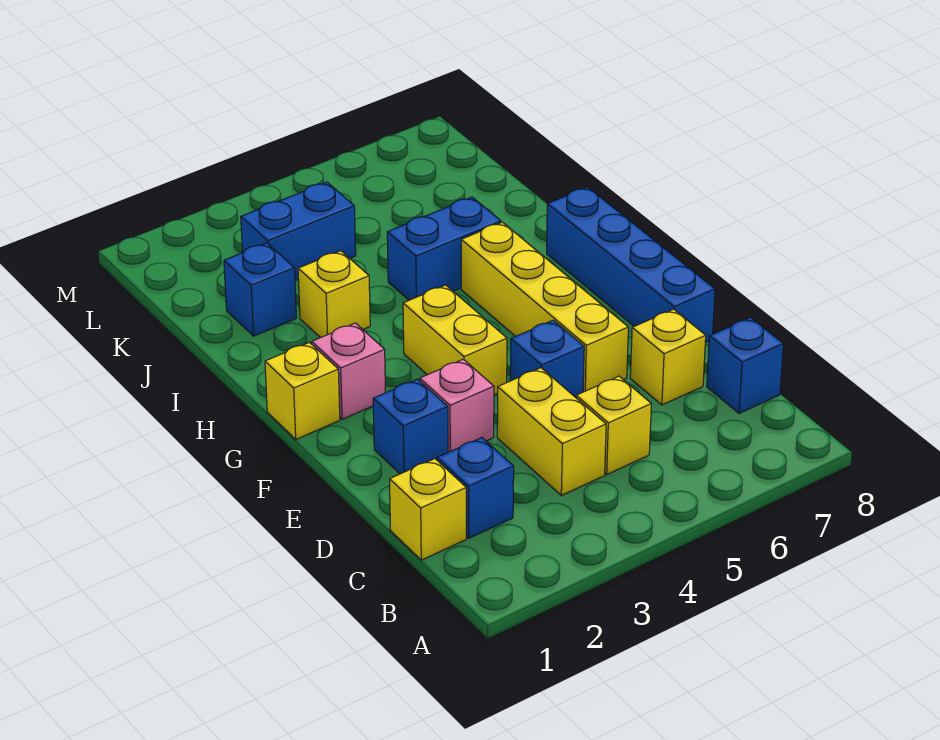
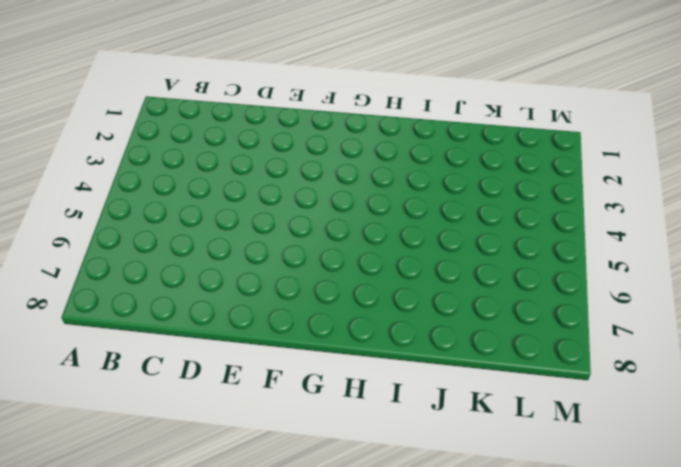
none -> yellow brick C1 level 1
none -> blue brick C2 level 1
none -> yellow brick C4:D4 level 1

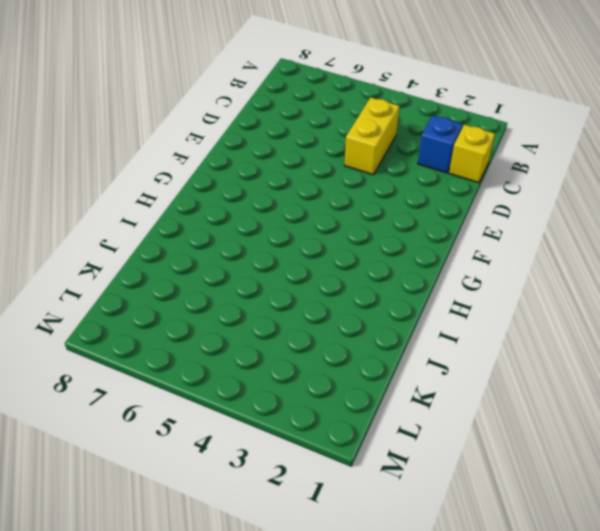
none -> yellow brick C5 level 1
none -> blue brick C8 level 1
none -> yellow brick D7 level 1

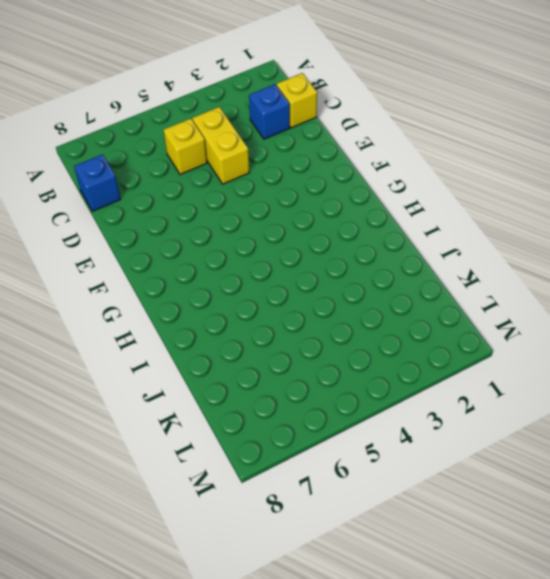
none -> yellow brick D7 level 1
none -> blue brick E2 level 1
none -> pink brick E3 level 1

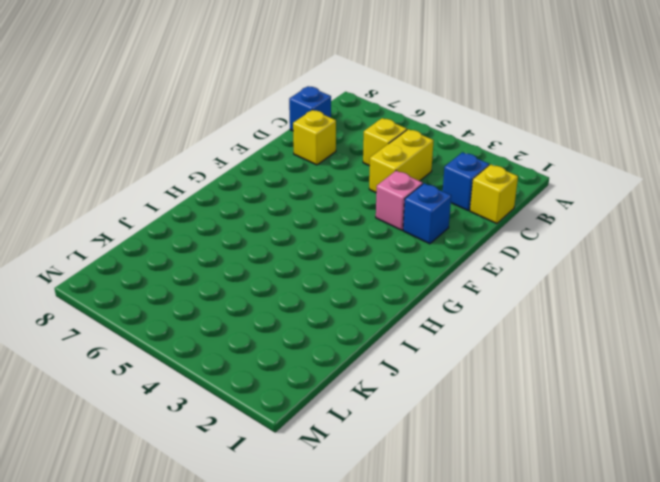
none -> blue brick E5 level 1
none -> yellow brick E6:H6 level 1
none -> blue brick E8:H8 level 1

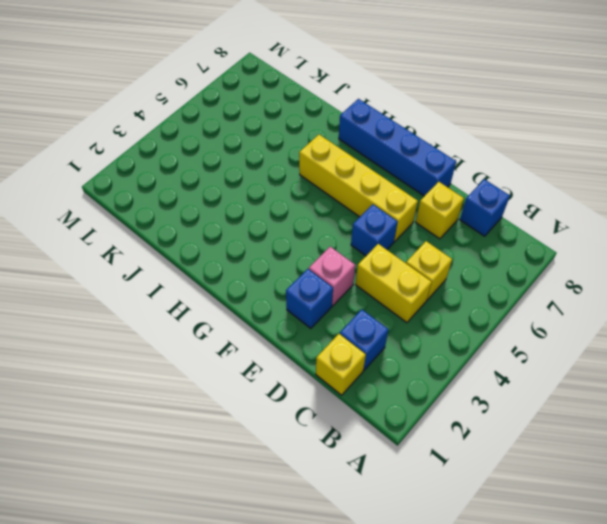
none -> yellow brick F4:G4 level 1
none -> yellow brick G1 level 1
none -> pink brick G2 level 1

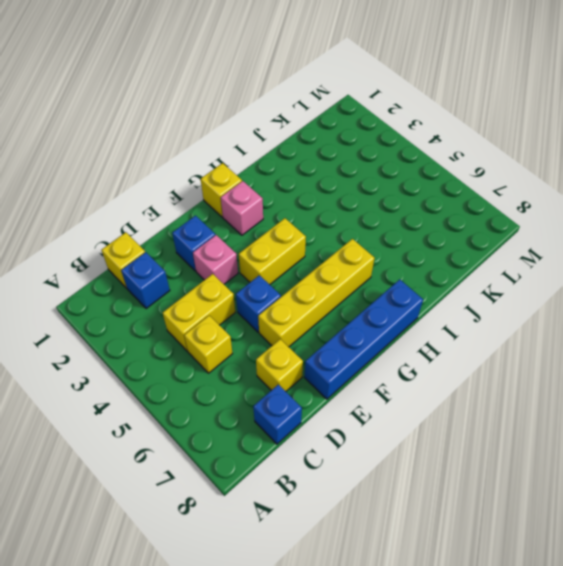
none -> yellow brick I3 level 1
none -> blue brick I5:I6 level 1
none -> blue brick J2 level 1

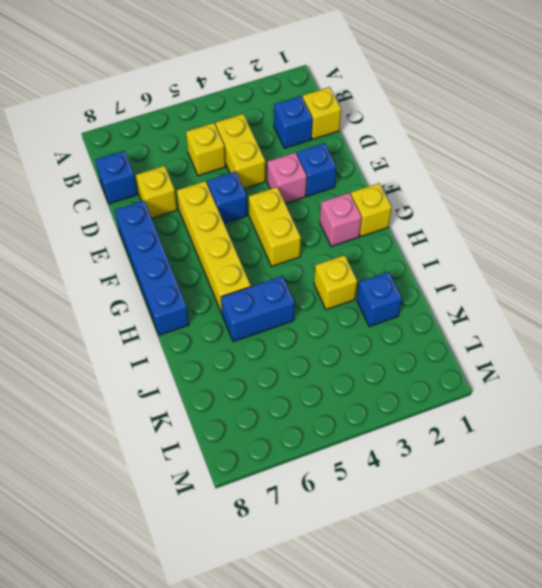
none -> blue brick K3:K4 level 1

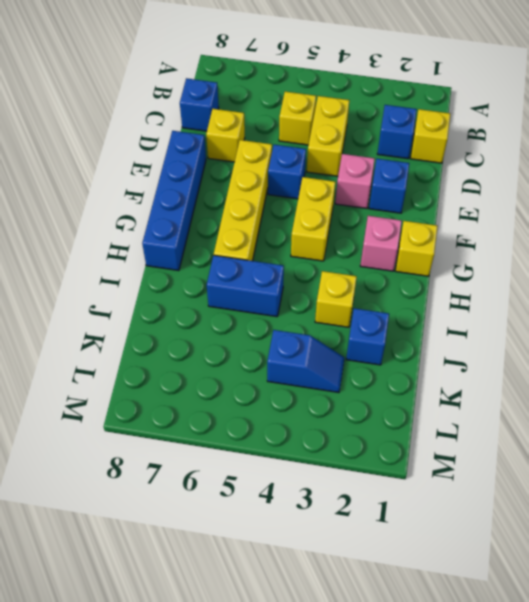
blue slope K3:K4 level 1 top 4 -> blue brick K3:K4 level 1

